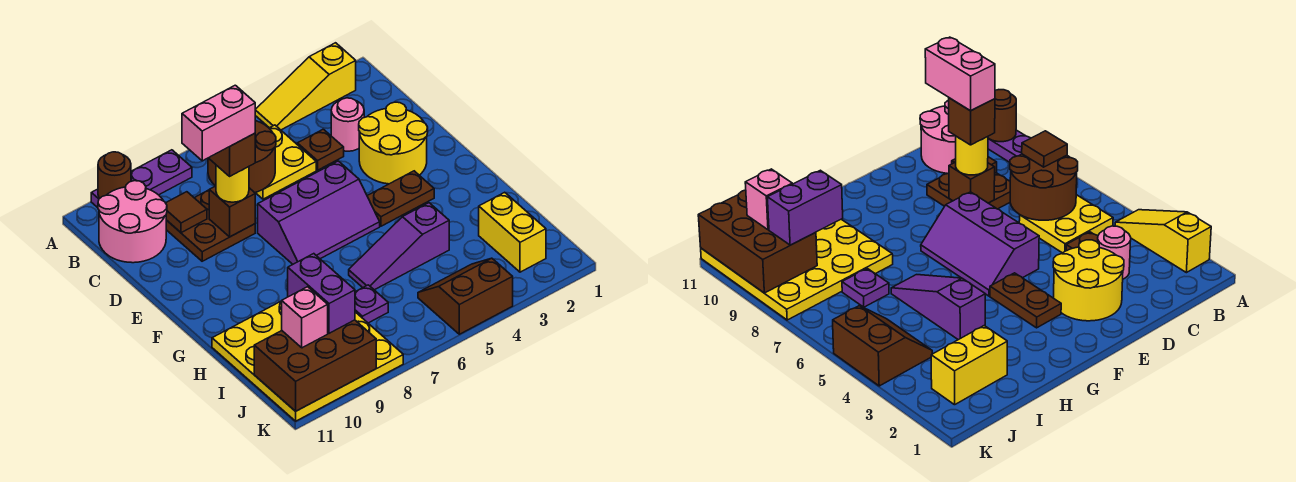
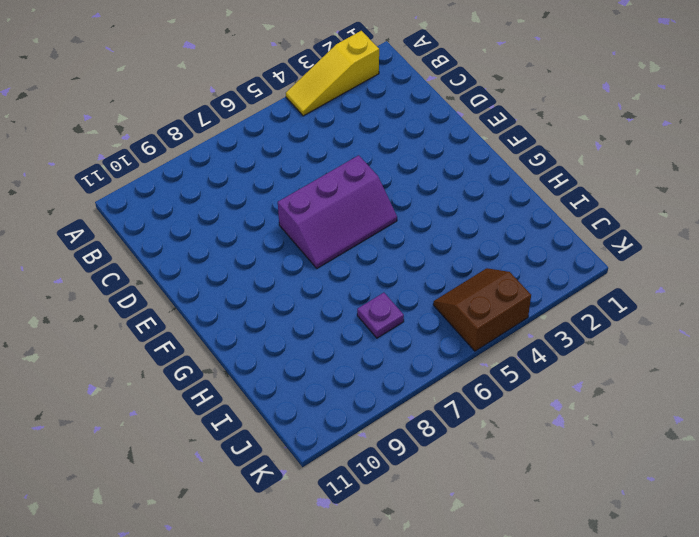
none -> purple plate A8:A10 level 1
none -> yellow plate B5:C6 level 1
none -> pink round brick B10:C11 level 1

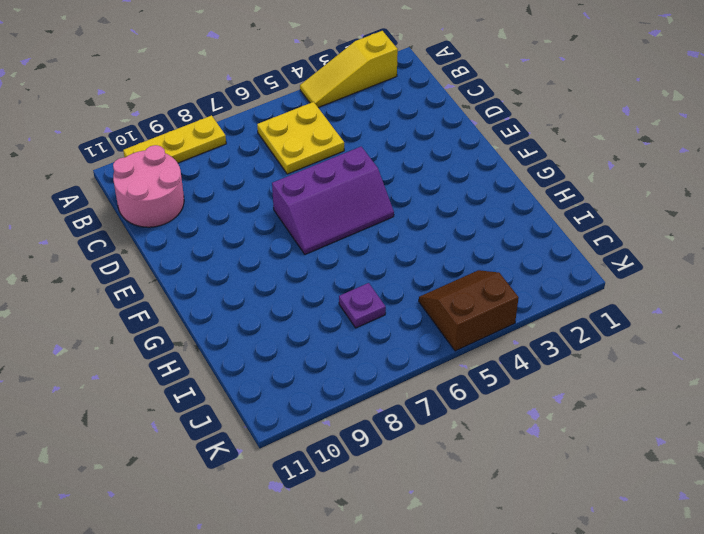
yellow plate A8:A10 level 1 -> purple plate A8:A10 level 1
none -> pink round brick C3 level 1
none -> brown plate C4 level 1
none -> brown plate C8:D9 level 1

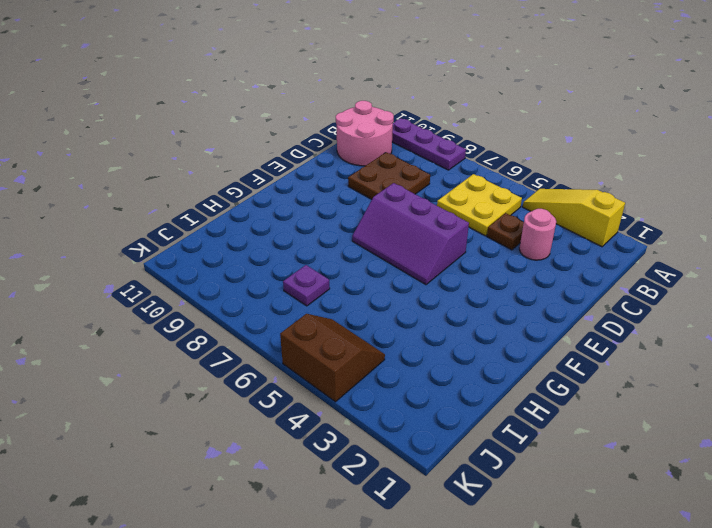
none -> yellow round brick D2:E3 level 1
none -> brown plate F3:F4 level 1
none -> purple slope H4:H6 level 1 top 4

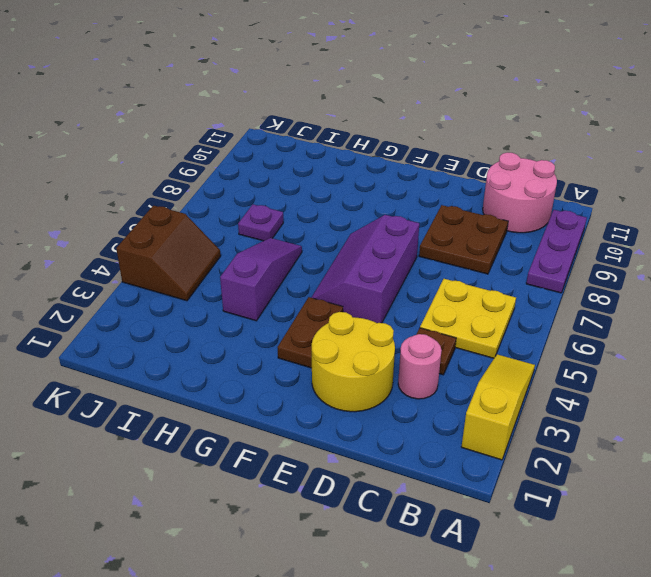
none -> yellow plate H8:K11 level 1
none -> yellow brick I2:J2 level 1
none -> brown round brick A10 level 2

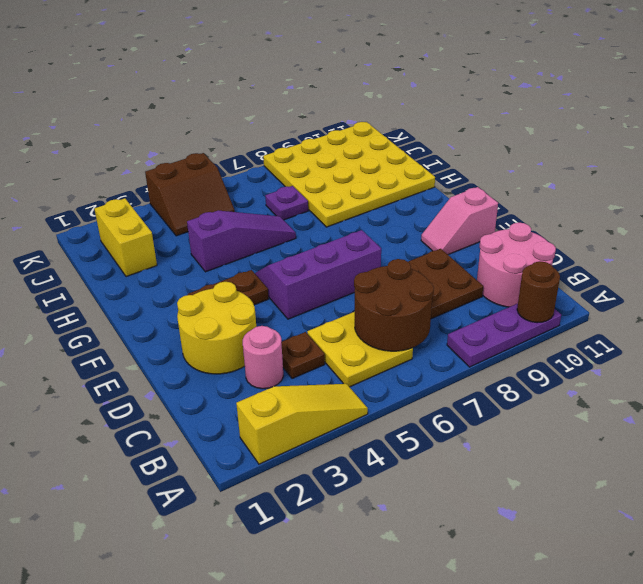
pink slope E10:E11 level 1 top 11 -> none
none -> brown tile C9 level 2
none -> brown brick D8 level 2
none -> brown brick J9:K11 level 2

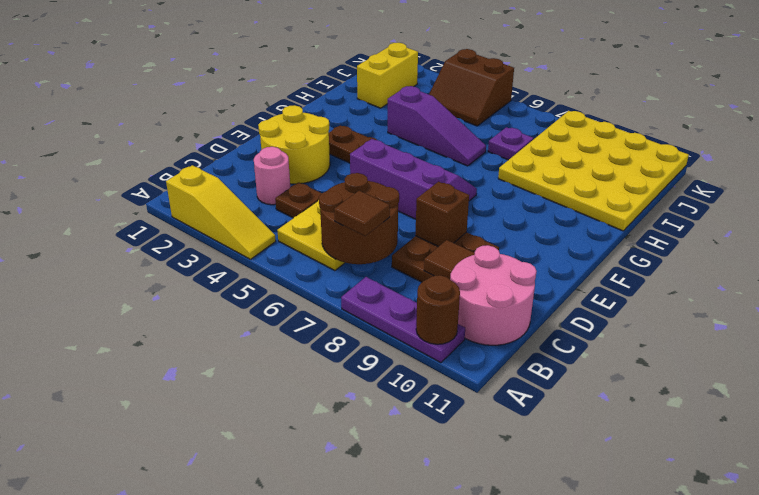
none -> brown brick J9:K11 level 2
none -> yellow round brick D8 level 3
none -> purple brick I9:J9 level 3

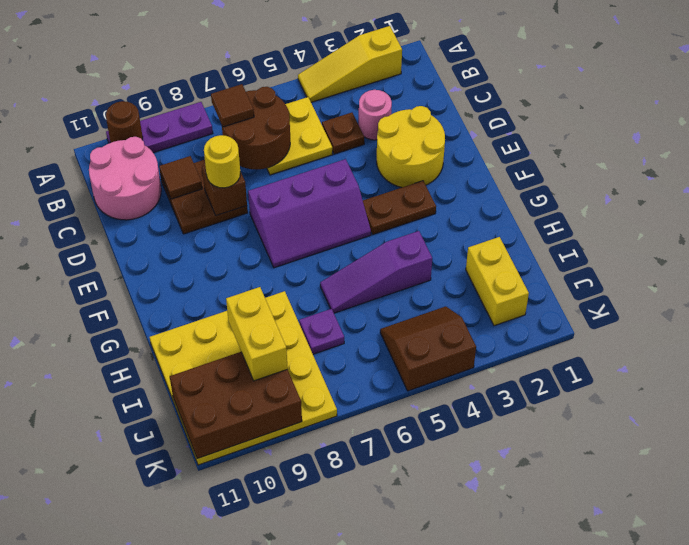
yellow brick I9:J9 level 3 -> purple brick I9:J9 level 3
none -> pink brick J10 level 3
none -> brown brick D8 level 4
none -> pink brick D8:D9 level 5

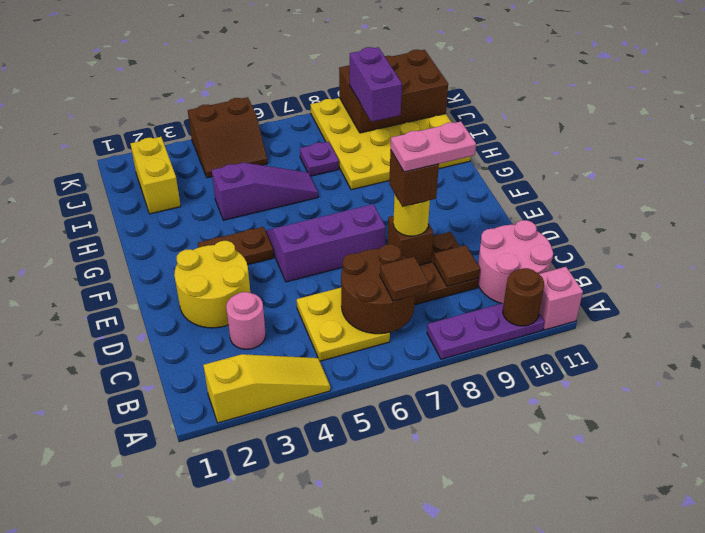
pink brick A11 level 1 -> pink brick J10 level 3
pink plate D8:D9 level 5 -> pink brick D8:D9 level 5
none -> brown plate C4 level 1

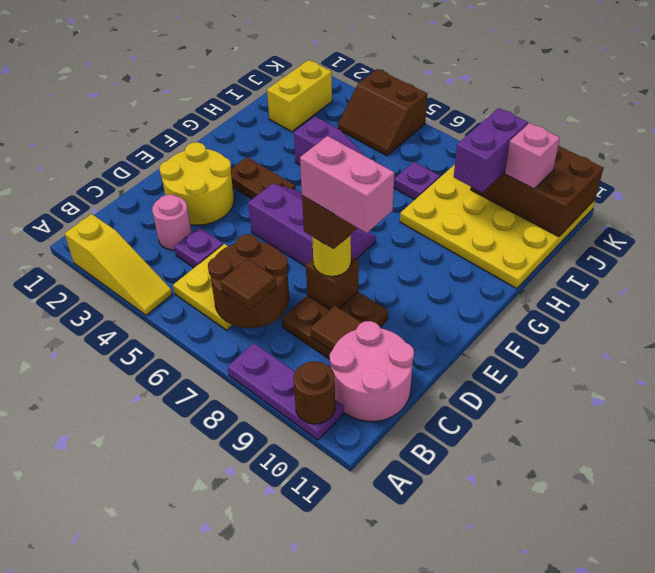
purple plate C4 level 1 -> brown plate C4 level 1

